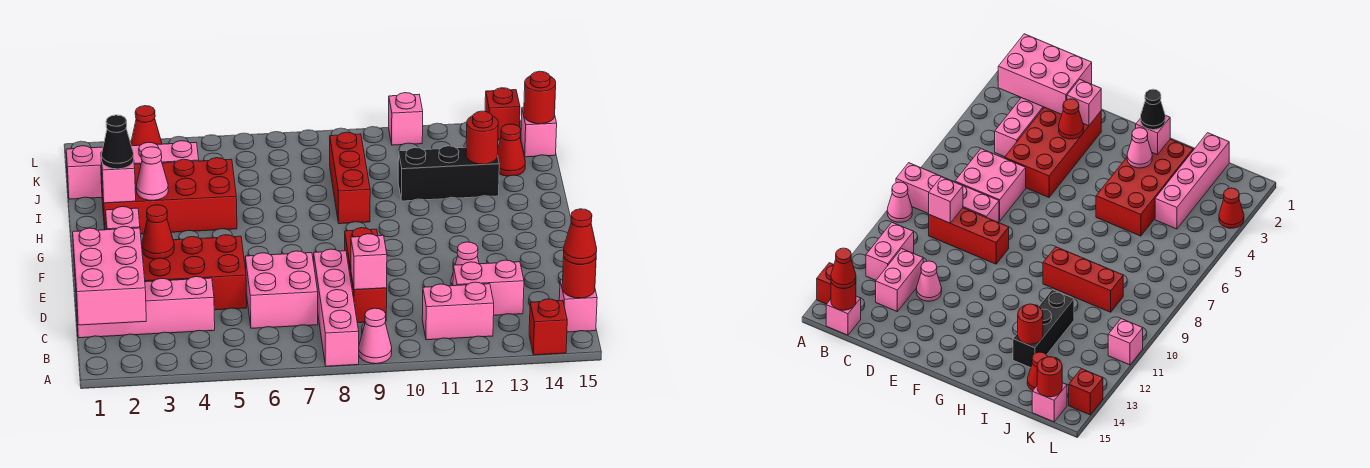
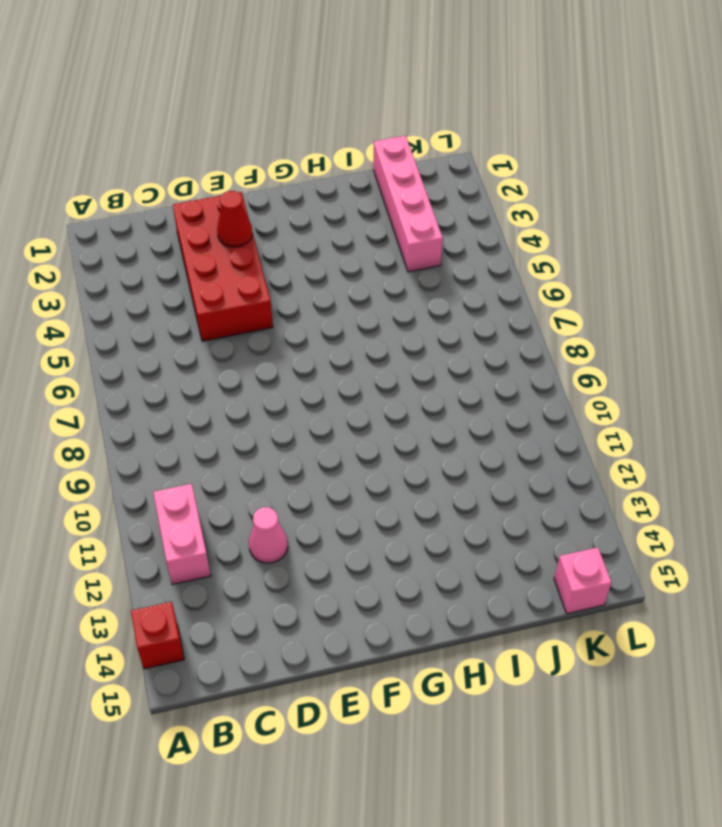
none -> pink brick A8:D8 level 1
none -> pink cone A9 level 1
none -> pink brick B15 level 1
none -> pink brick C1:C4 level 1

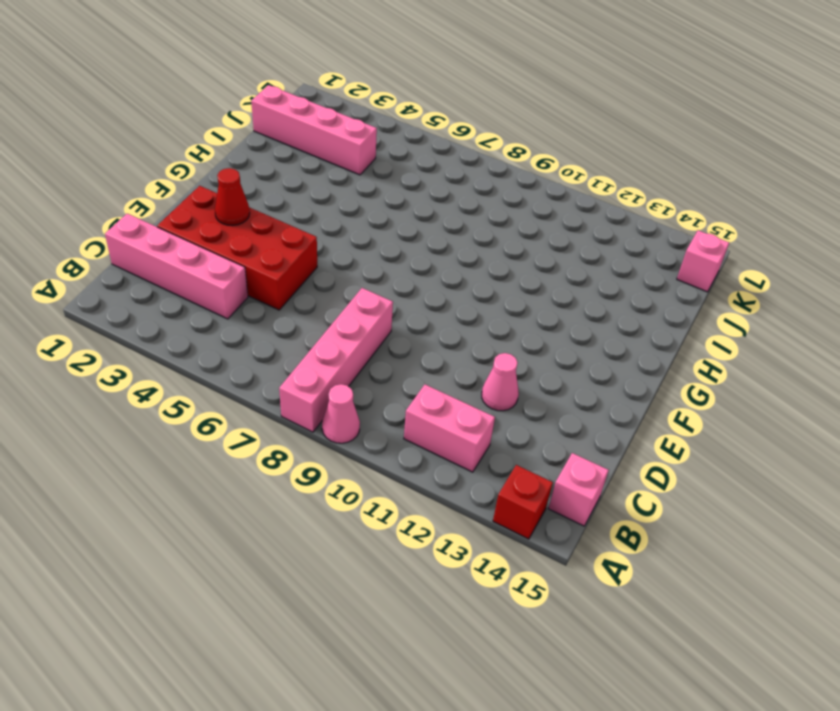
none -> pink brick C6:D7 level 1
none -> red brick C9:E9 level 1
none -> pink brick C12:C13 level 1
none -> red brick H2:I5 level 1

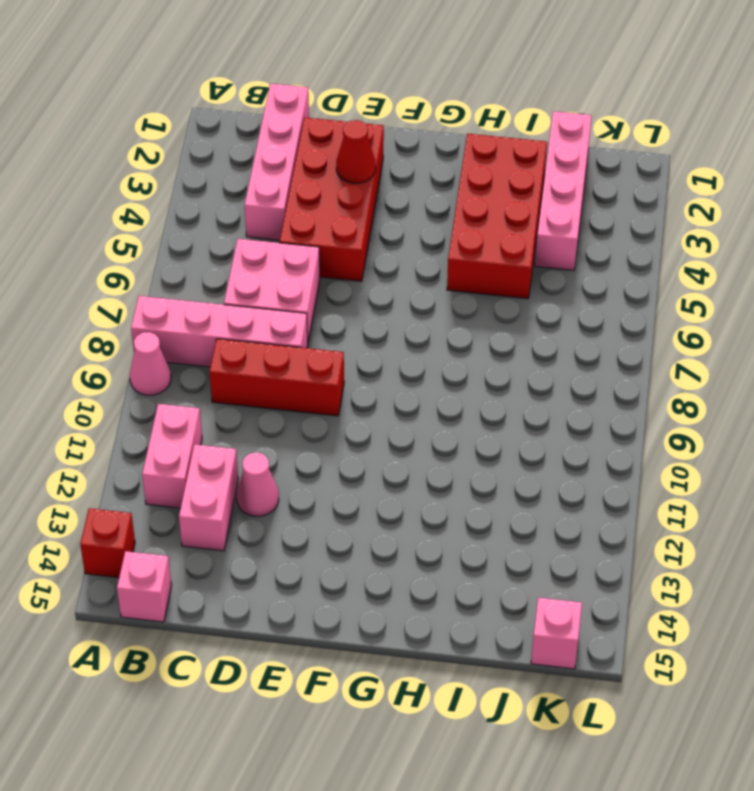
none -> red brick H9:J9 level 1
none -> black brick I11:I13 level 1
none -> red cone J14 level 1
none -> red cone L3 level 1

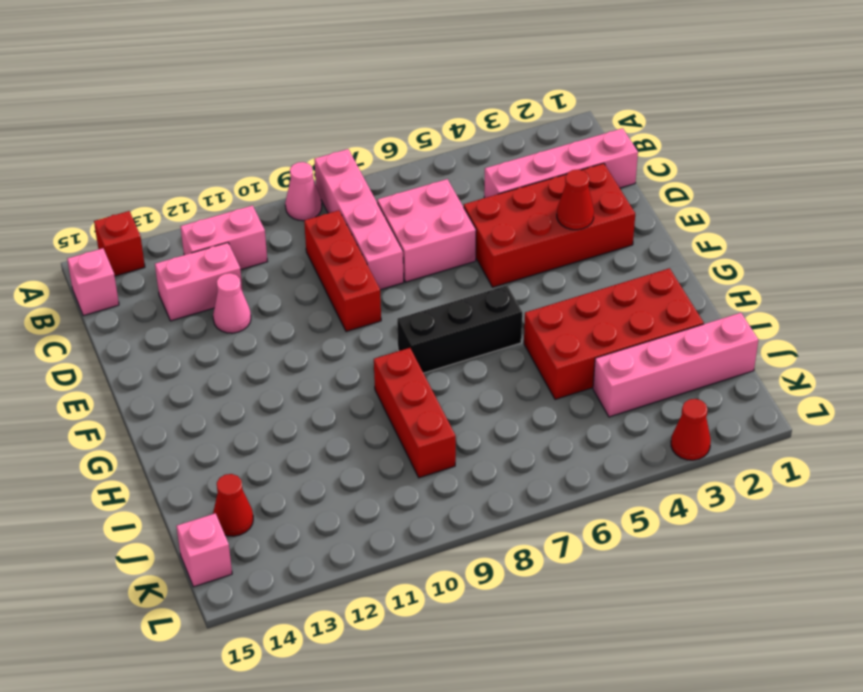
black brick G6:G8 level 1 -> black brick I11:I13 level 1
none -> pink brick L11 level 1
none -> red brick L14 level 1
none -> pink brick B1:D2 level 2
none -> red round brick B15 level 2

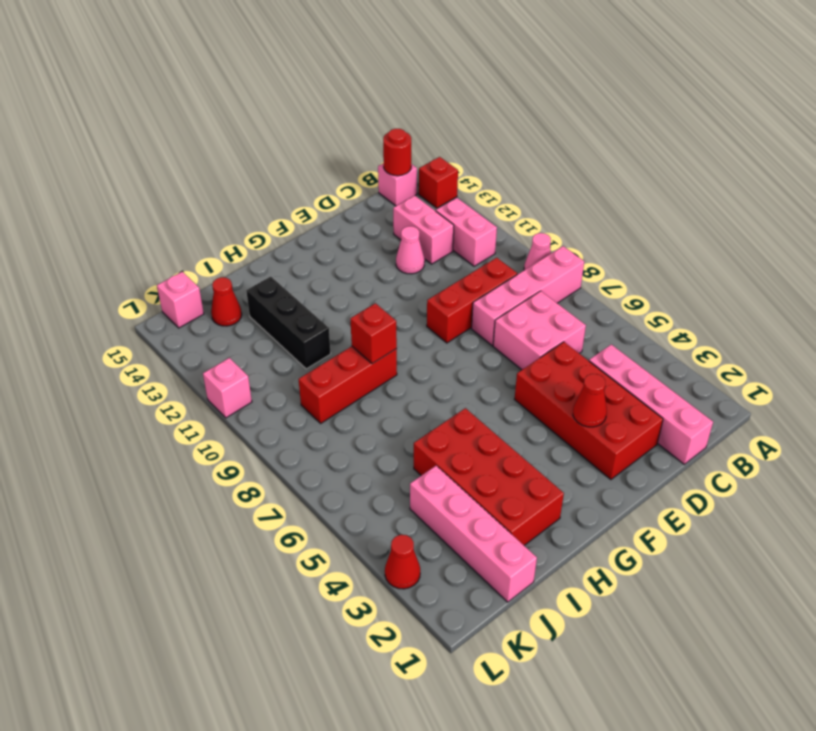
red brick H9 level 2 -> red brick L14 level 1
none -> pink brick B1:D2 level 2
none -> pink brick C9 level 2
none -> pink brick E2 level 2
none -> pink brick H2 level 2

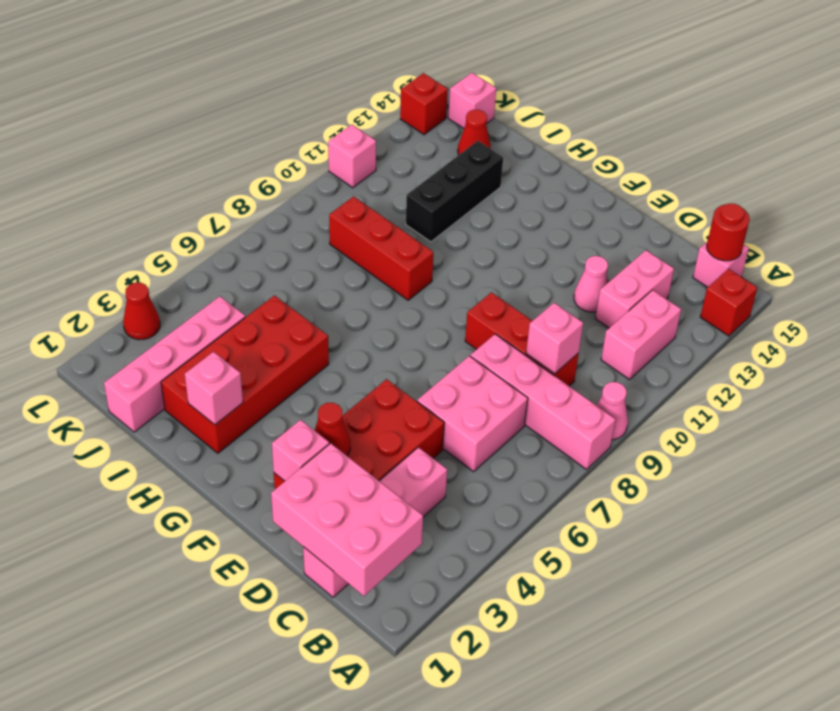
none -> pink cone H3 level 2
none -> red round brick I13 level 2
none -> red round brick K15 level 2
none -> red cone B15 level 3

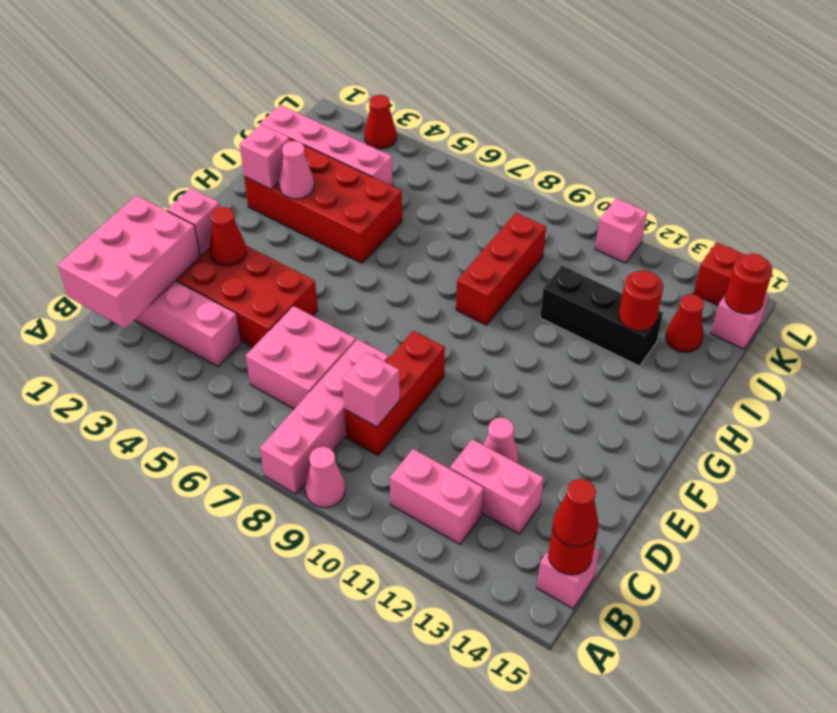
none -> red brick A14 level 1
none -> black cone H2 level 3

